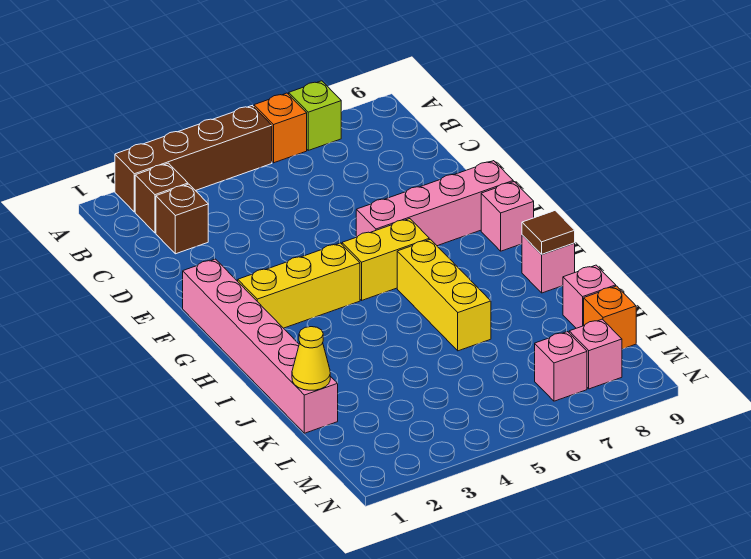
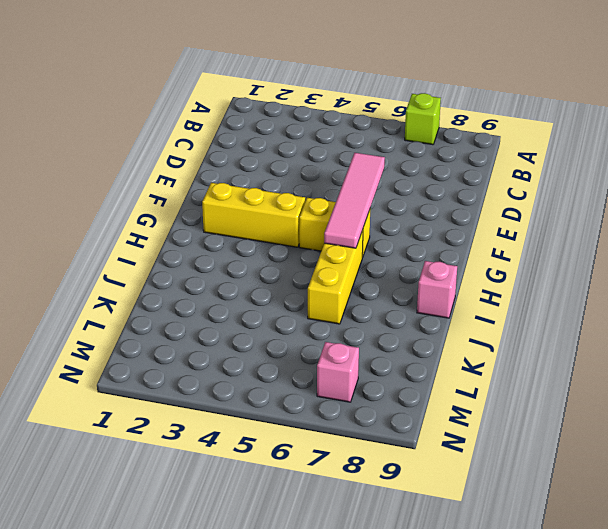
pink tile E6:H6 level 2 -> none
none -> brown brick A2:A5 level 1
none -> orange brick A6 level 1
none -> brown brick B2 level 1

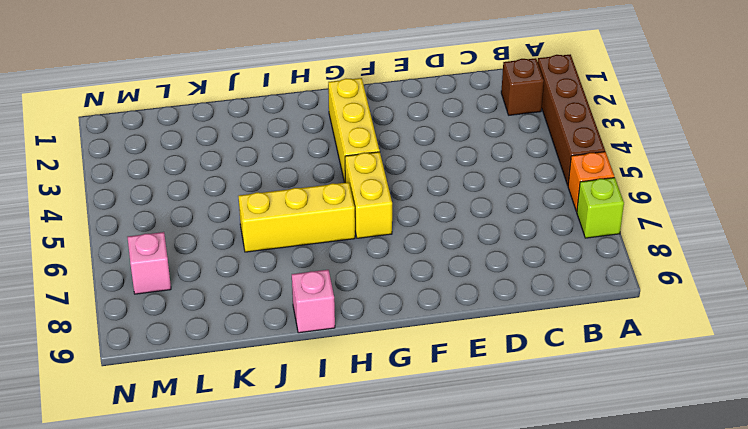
none -> brown brick C2 level 1
none -> pink brick F1:K1 level 1
none -> pink brick F6:F9 level 1

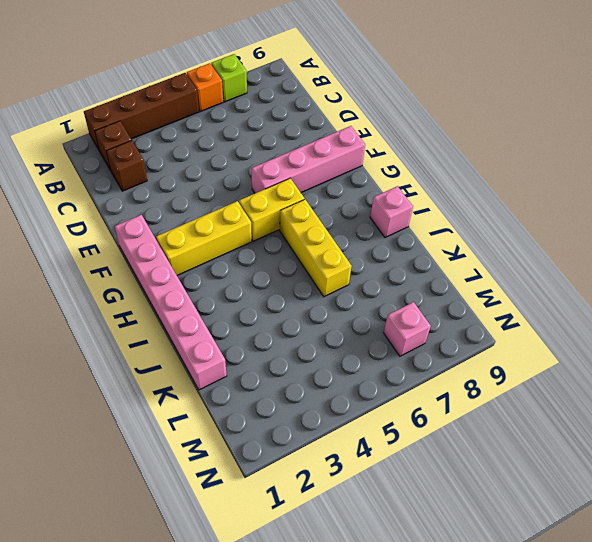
none -> pink brick G9 level 1
none -> pink brick K9 level 1
none -> orange brick L9 level 1

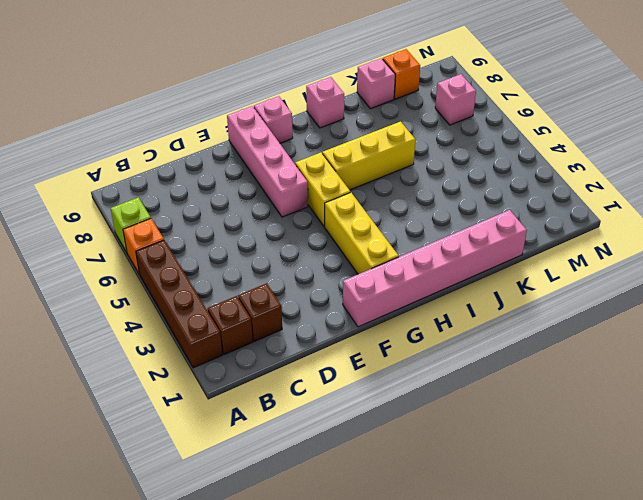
none -> pink brick M8 level 1
none -> brown tile I9 level 2
none -> yellow cone K1 level 2

